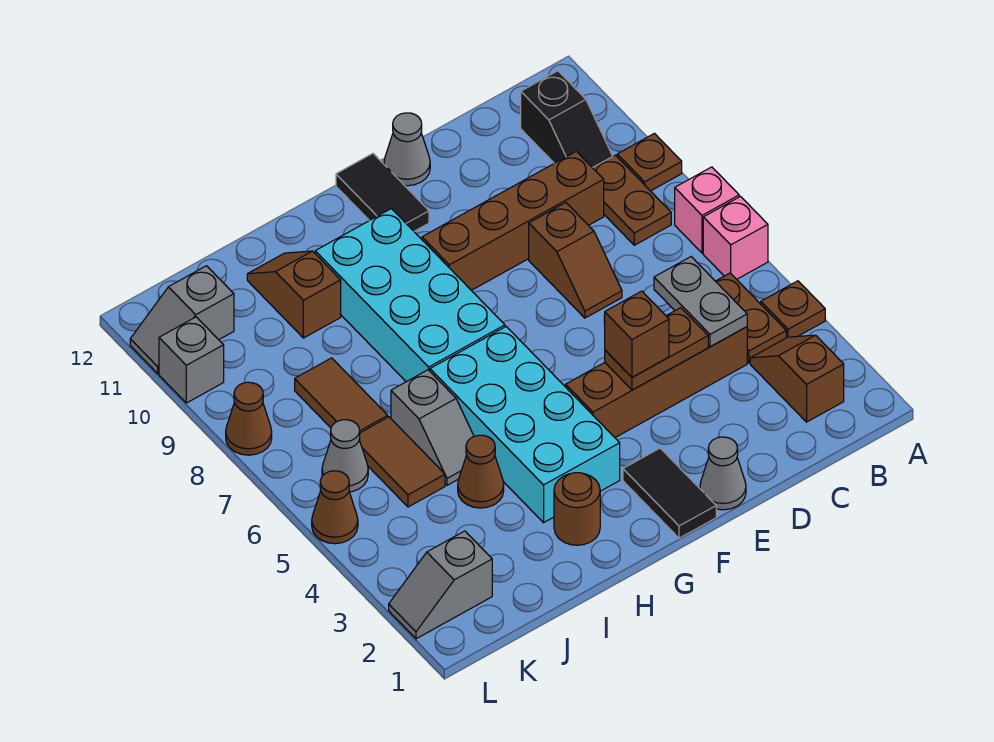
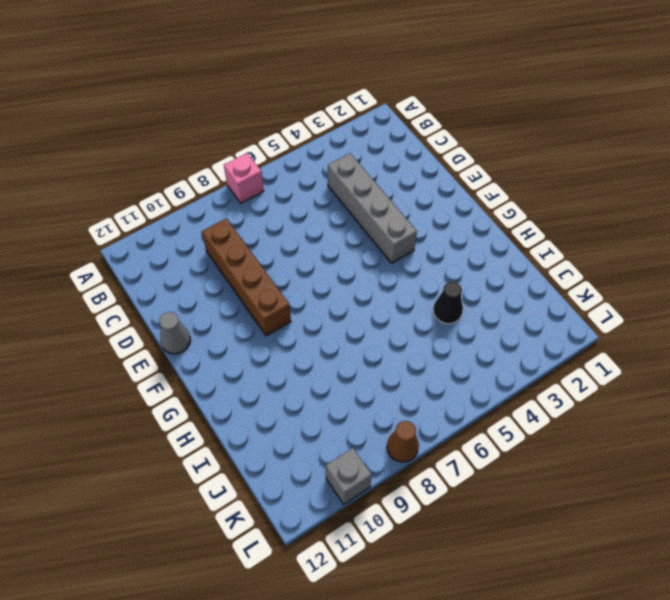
grey brick C4:F4 level 1 -> brown brick C4:F4 level 1
black cone I4 level 1 -> brown cone I4 level 1
none -> brown plate A4 level 1
none -> pink brick A6 level 1
none -> brown plate A9 level 1
none -> brown slope B2:B3 level 1 top 2

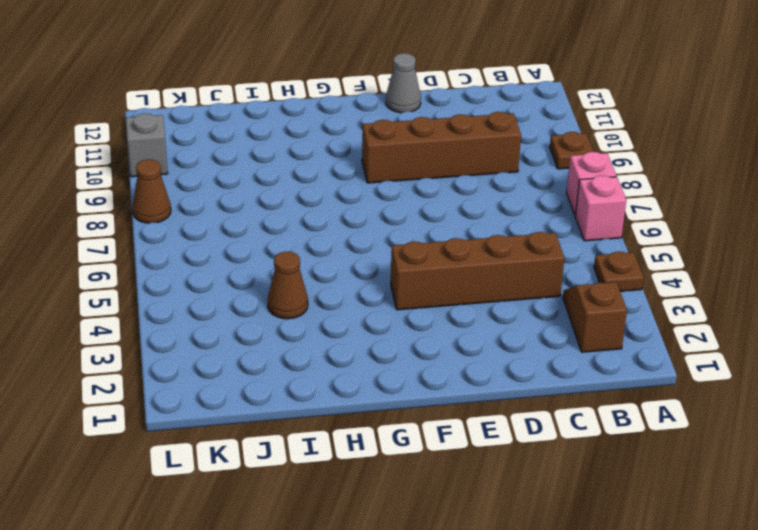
none -> brown plate B4:B5 level 1
none -> brown plate B8:B9 level 1
none -> black slope B10:B11 level 1 top 11
none -> brown slope D7:D8 level 1 top 8

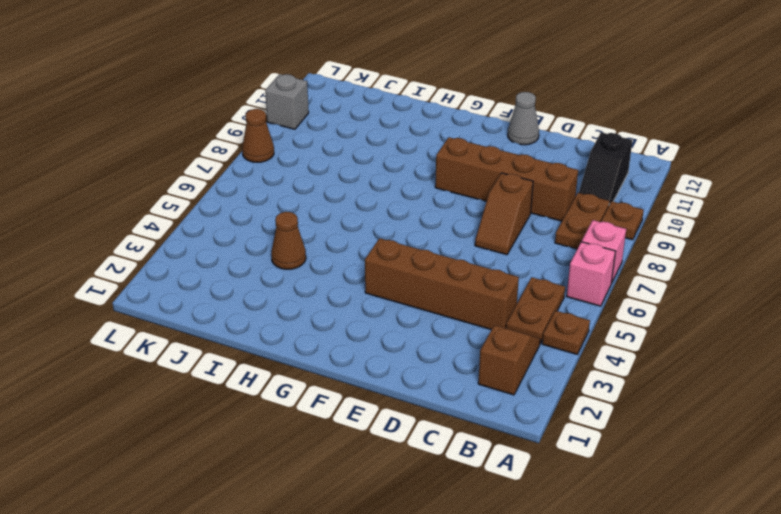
none -> grey cone E1 level 1
none -> black tile F1:F2 level 1
none -> black tile F11:F12 level 1
none -> cyan brick G3:H6 level 1

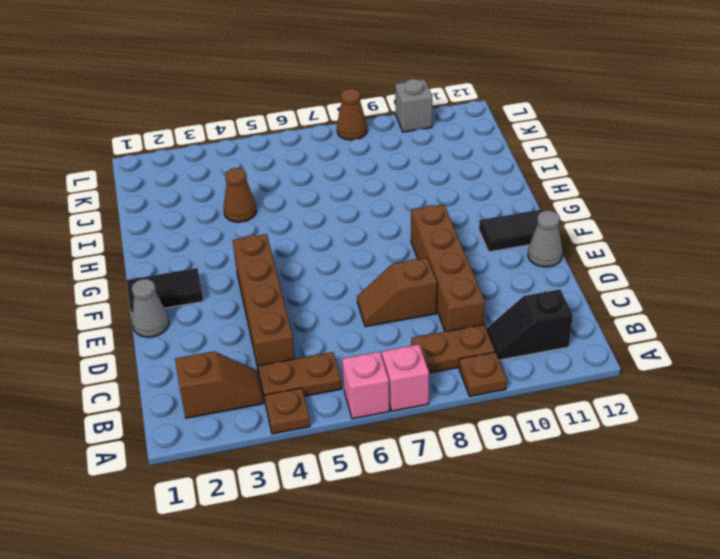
none -> cyan brick G3:H6 level 1
none -> cyan brick G7:H10 level 1
none -> brown round brick H2 level 1
none -> grey slope I5:I6 level 1 top 6

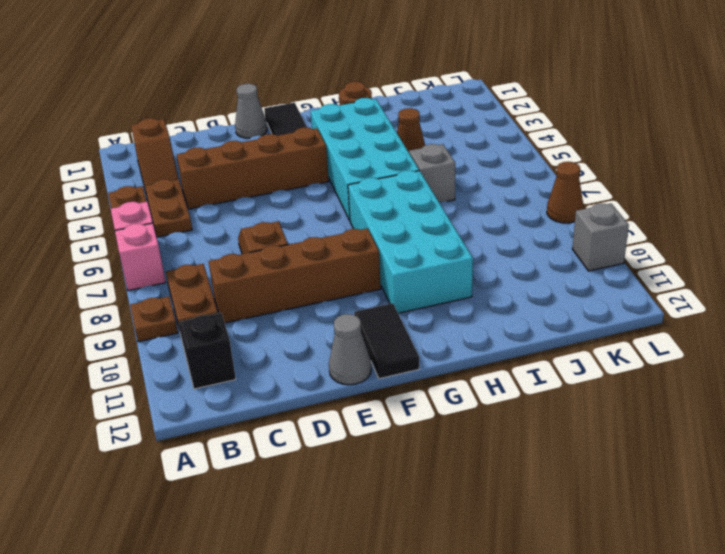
none -> brown slope I10:I11 level 1 top 10
none -> brown tile J5:J6 level 1
none -> brown tile J7:J8 level 1
none -> grey slope K2:L2 level 1 top K

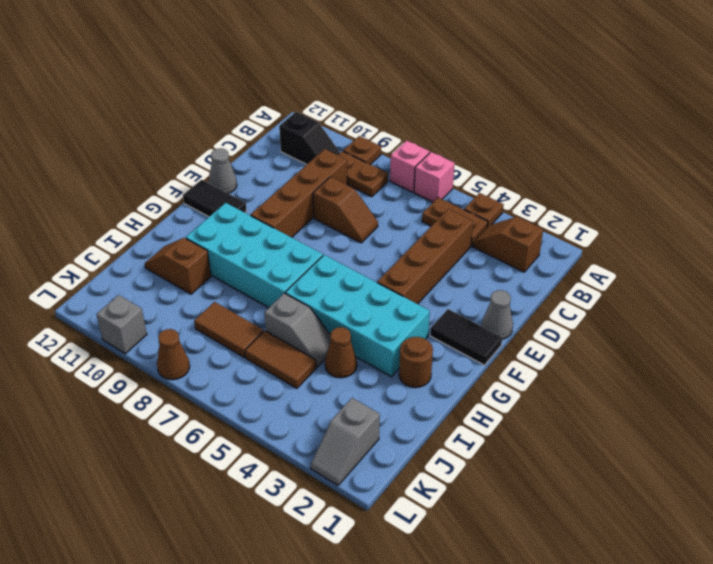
none -> grey cone K6 level 1
none -> grey slope K11:L11 level 1 top K
none -> brown cone L5 level 1
none -> grey plate C4:C5 level 2

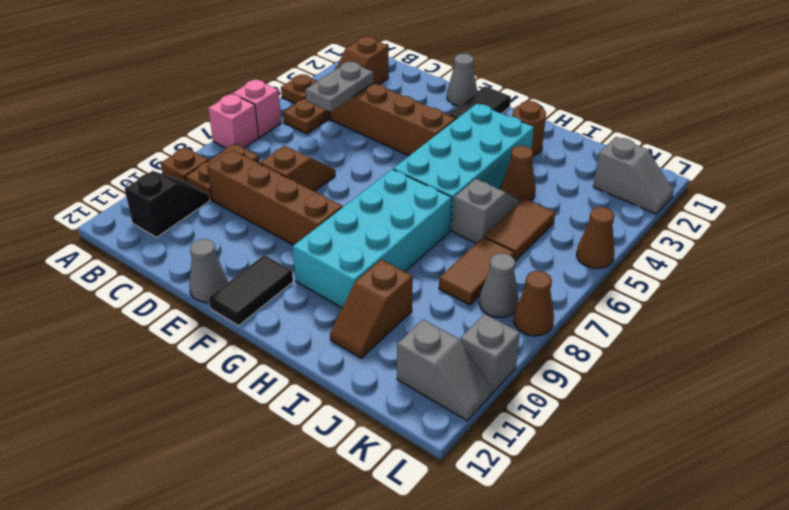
grey cone K8 level 1 -> grey cone K6 level 1
none -> brown plate D4:E4 level 2
none -> brown brick E4 level 3

